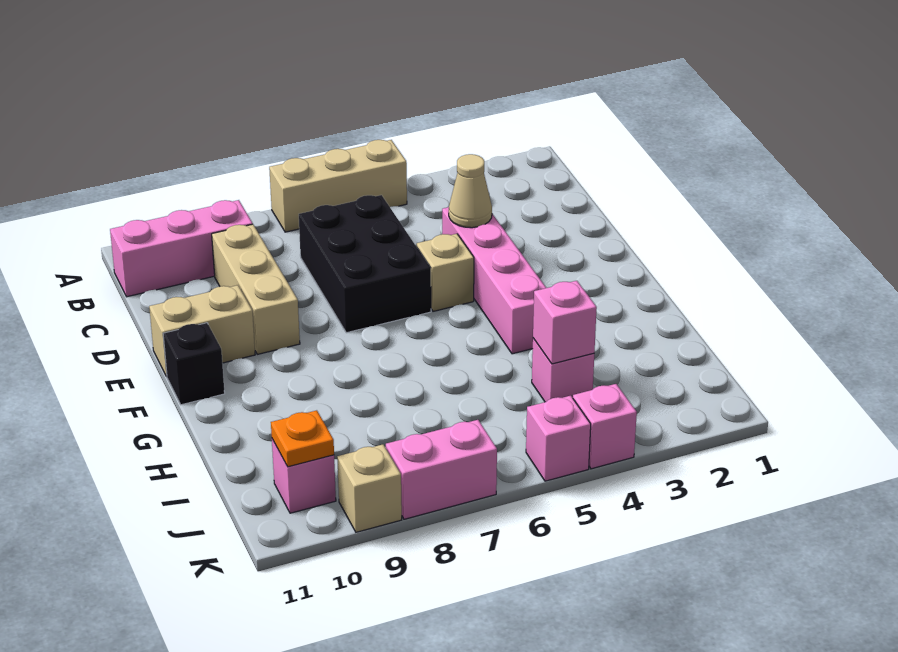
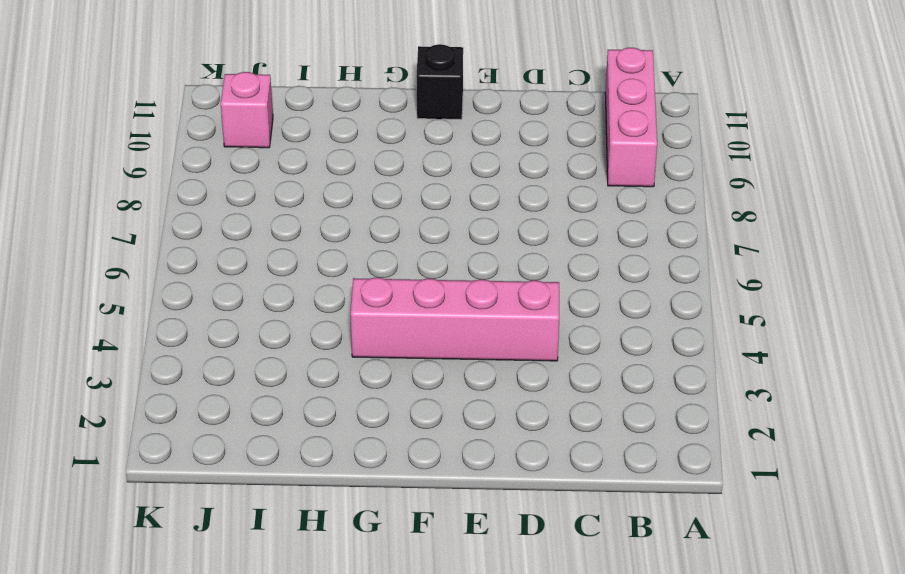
none -> tan brick A5:A7 level 1
none -> black brick C6:E7 level 1
none -> tan brick C9:E9 level 1

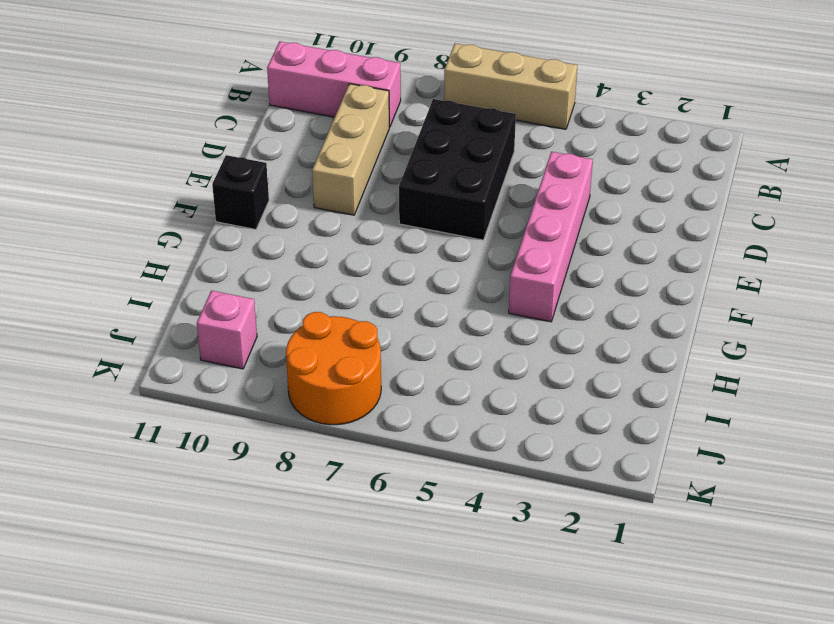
orange round brick J7:K8 level 1 -> pink brick K7:K8 level 1
none -> tan brick E5 level 1
none -> tan brick E10:E11 level 1
none -> pink brick I4 level 1

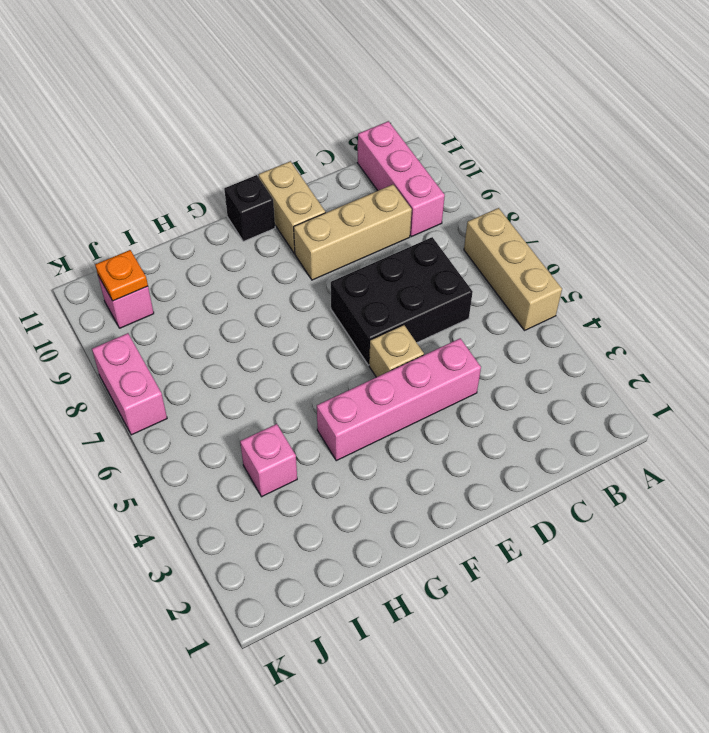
none -> pink brick K4 level 1
none -> pink brick K5 level 1
none -> tan brick K9 level 1

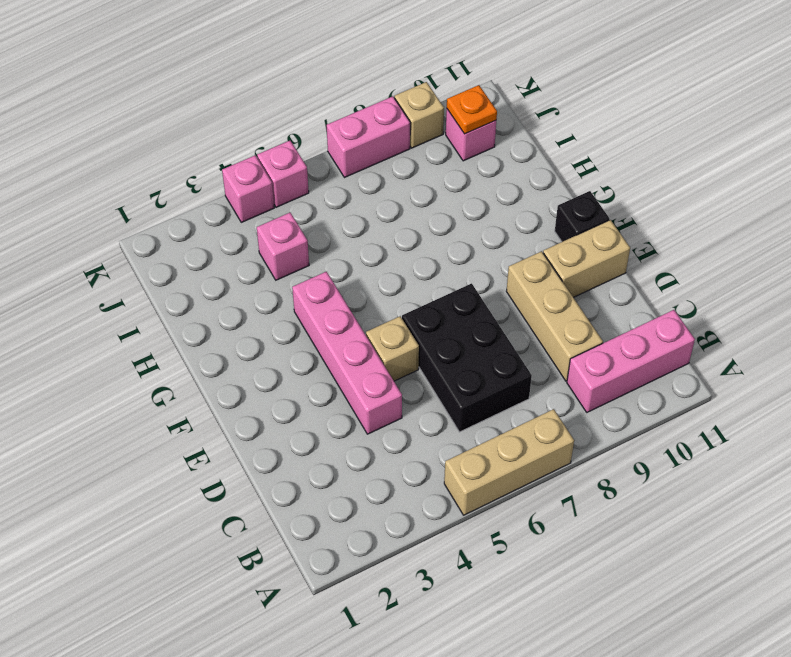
none -> tan cone D4 level 2
none -> pink brick I4 level 2

